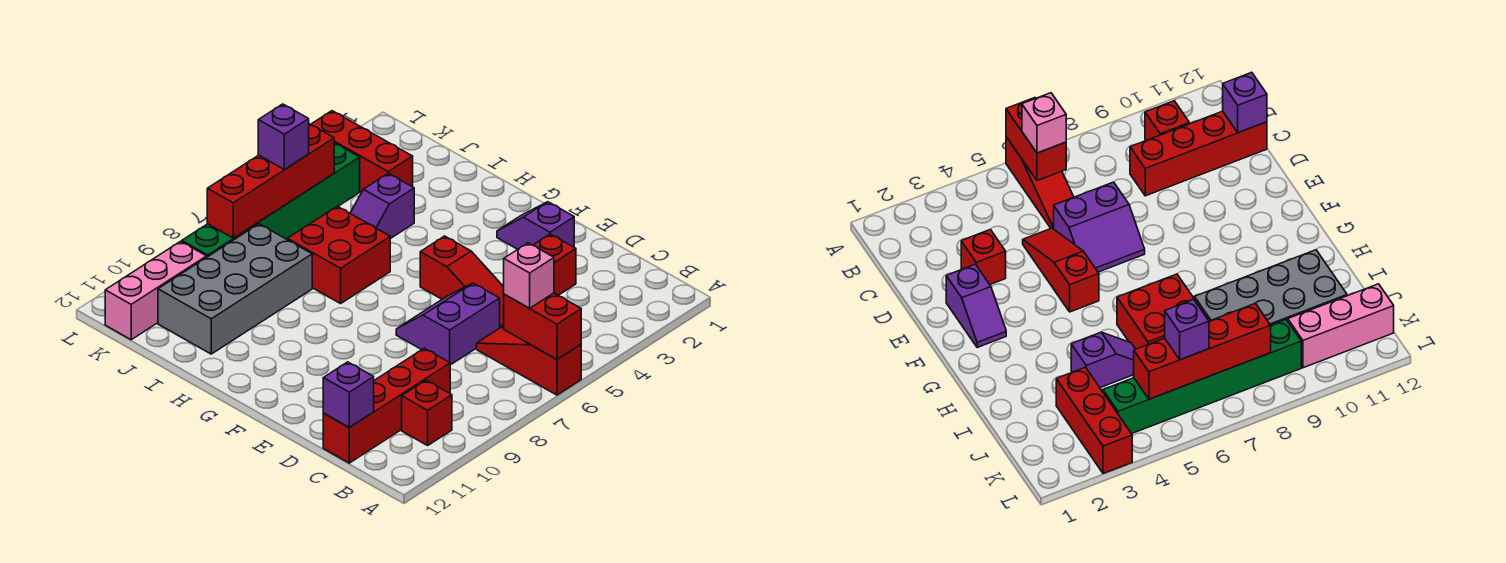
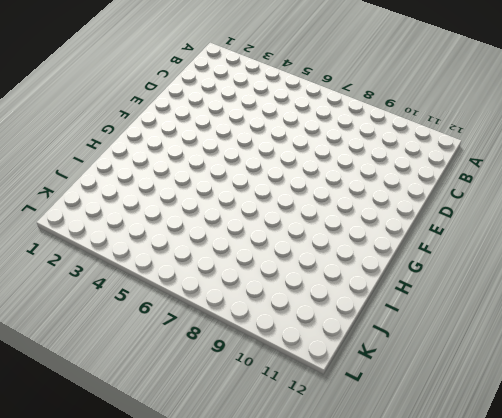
none -> red slope A6:C6 level 1 top A
none -> red brick B10 level 1
none -> red brick C9:C12 level 1

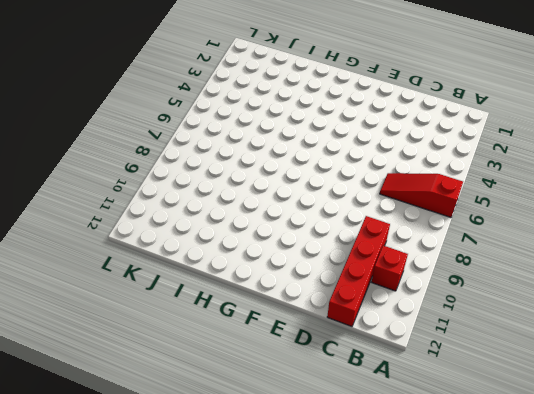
none -> red brick D3 level 1
none -> red slope D5:F5 level 1 top F
none -> purple slope D6:E7 level 1 top D

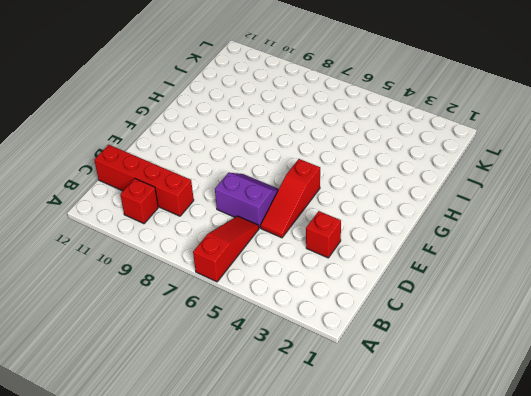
none -> purple slope E2:F2 level 1 top E
none -> red brick H6:I7 level 1
none -> purple slope I4:I5 level 1 top 4

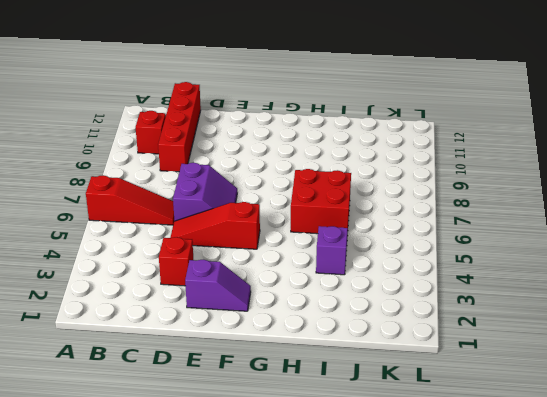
none -> grey brick I8:J11 level 1
none -> red brick J3:L3 level 1
none -> green brick K4:K9 level 1

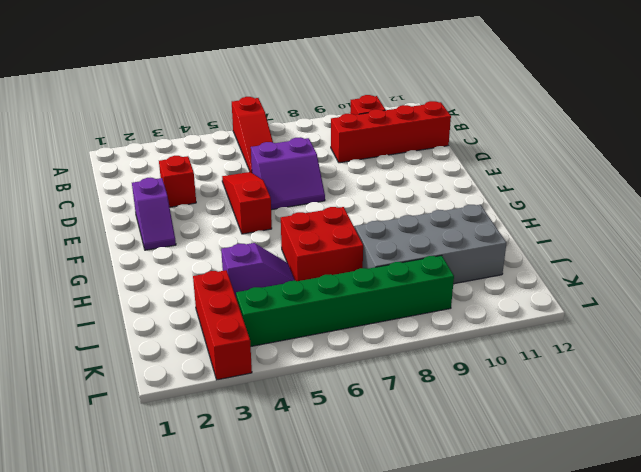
none -> pink brick K10:K12 level 1
none -> red brick A6:B6 level 2
none -> purple brick C12 level 2

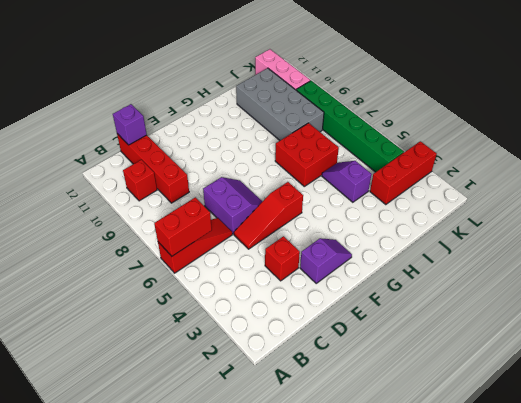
none -> red brick K5:K8 level 2
none -> pink brick B6 level 3
none -> purple brick K6 level 3

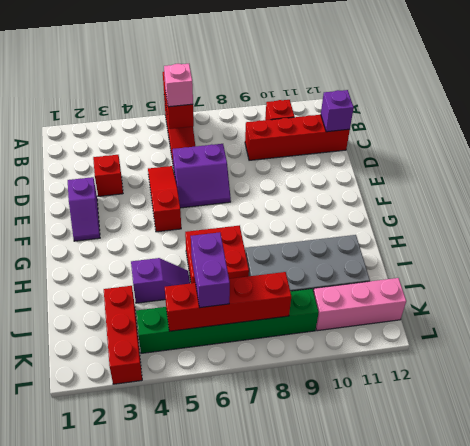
purple brick J6:K6 level 3 -> purple brick K6 level 3

